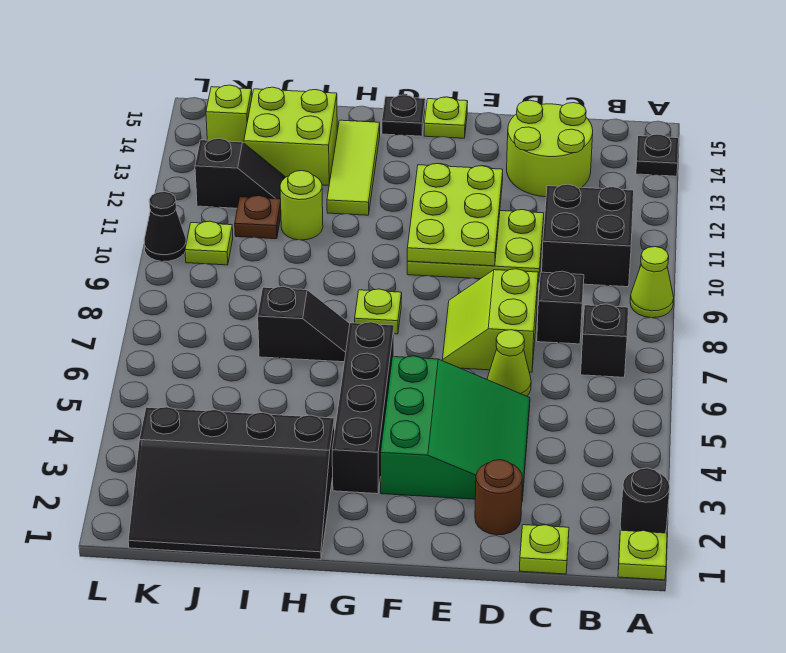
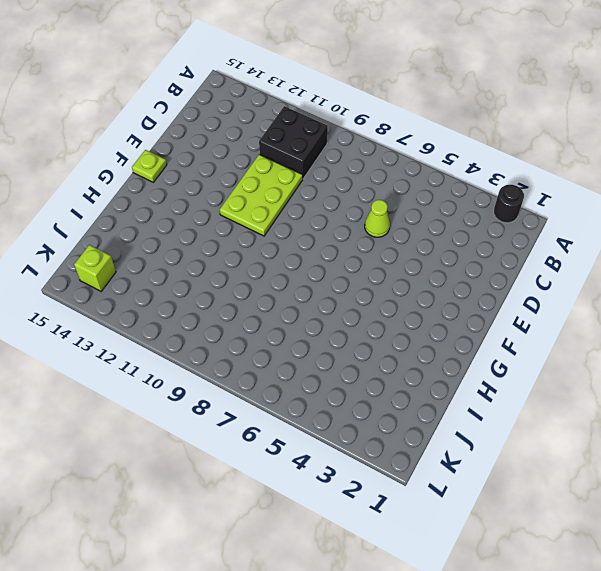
none -> lime plate A1 level 1
none -> lime cone A9 level 1
none -> black plate A14 level 1

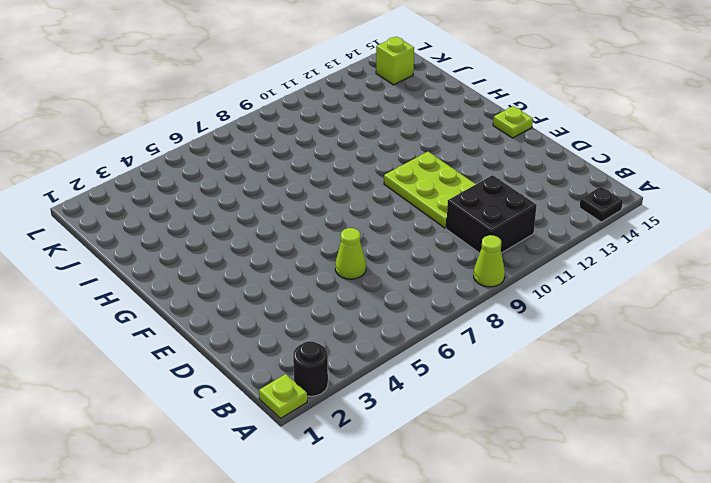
none -> black brick B7 level 1
none -> lime plate C1 level 1
none -> black brick C8 level 1

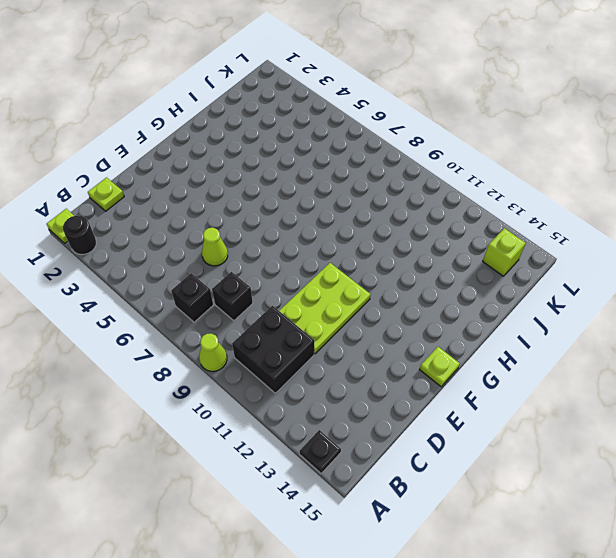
none -> lime round brick C13:D14 level 1
none -> brown round brick D2 level 1
none -> green slope D3:F5 level 1 top F

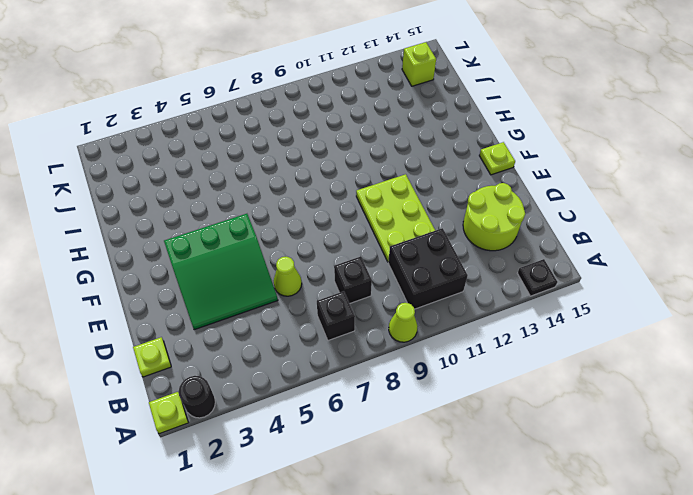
none -> brown round brick D2 level 1
none -> lime slope D7:E8 level 1 top D
none -> black brick G3:G6 level 1

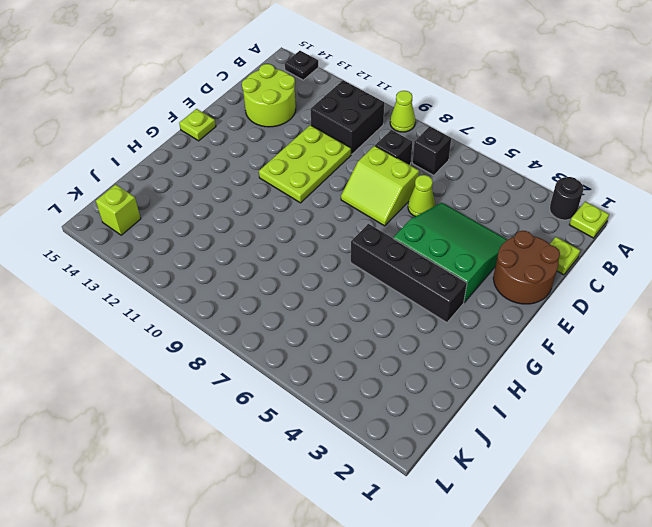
brown round brick D1:E2 level 1 -> brown round brick D2 level 1
none -> lime plate G8 level 1
none -> black plate G15 level 1
none -> black slope H1:K3 level 1 top 3

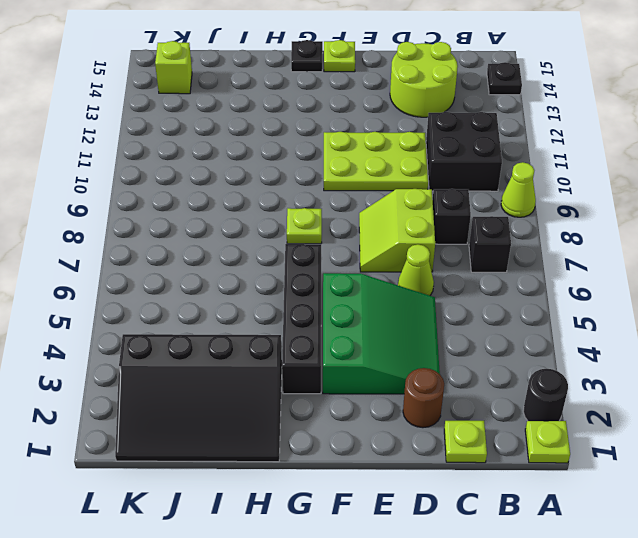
none -> black slope H7:I7 level 1 top I
none -> lime tile H12:H14 level 1
none -> lime round brick I11 level 1

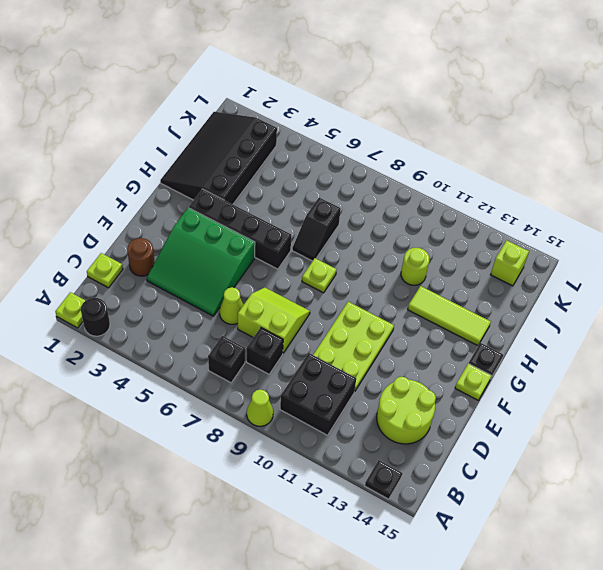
none -> lime brick I13:J14 level 1
none -> brown plate J11 level 1
none -> black slope J12:K12 level 1 top K

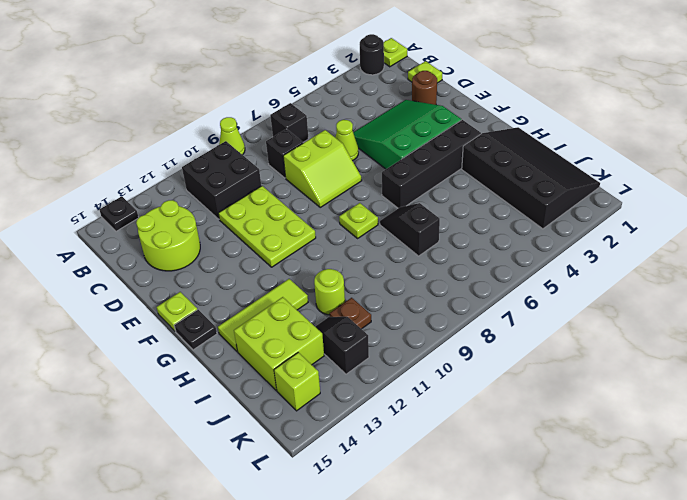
none -> lime plate K10 level 1
none -> black cone L10 level 1
none -> lime plate E10:F12 level 2

